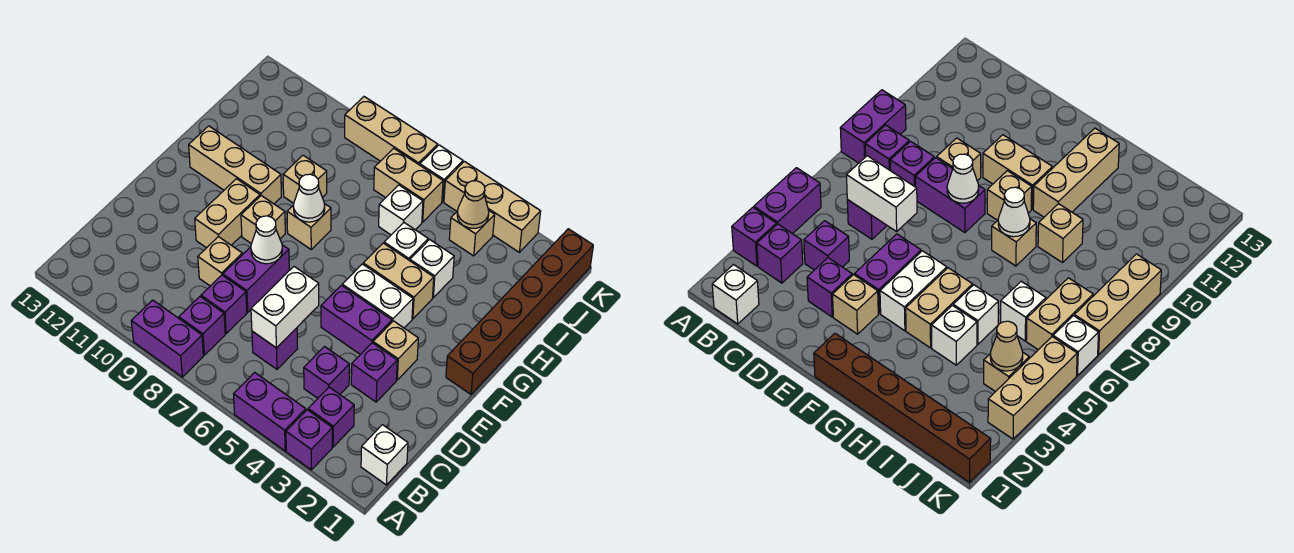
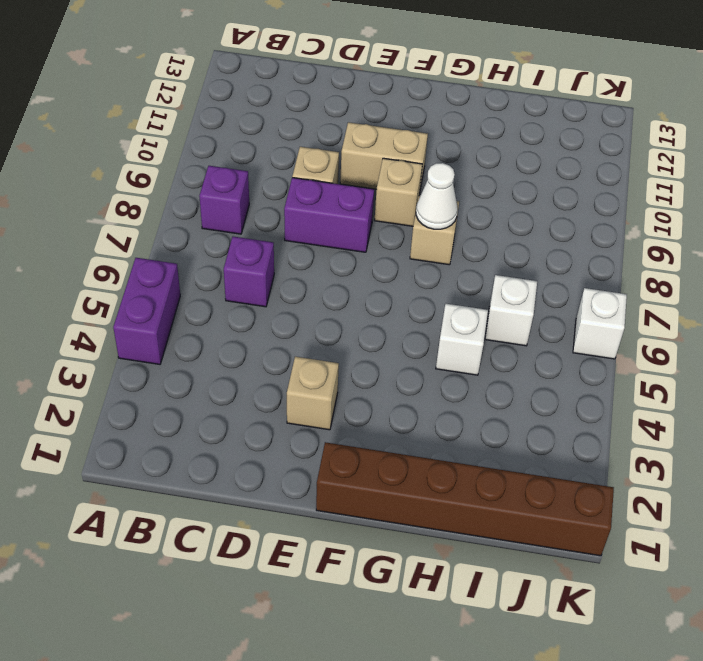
none -> purple brick A3 level 1
none -> purple brick A8:A9 level 1
none -> white brick B1 level 1
none -> purple brick B3 level 1

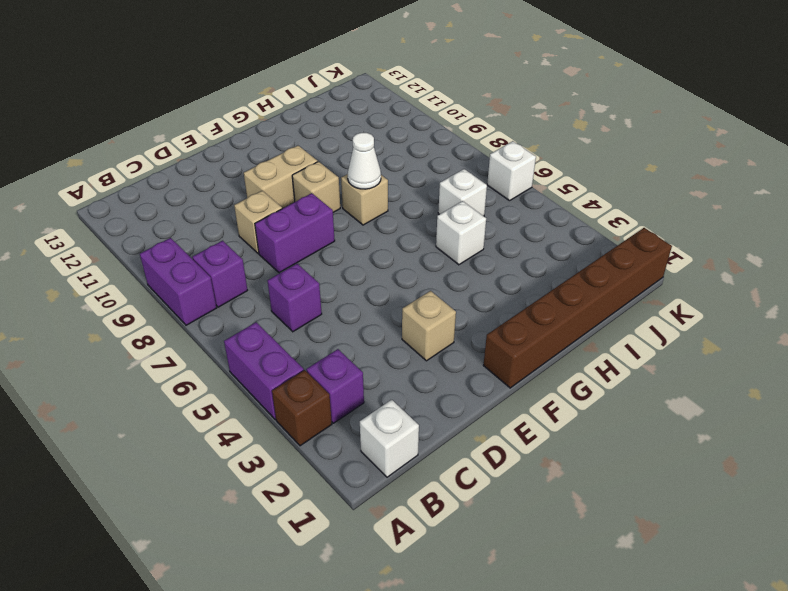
brown brick A3 level 1 -> purple brick A3 level 1
none -> purple brick C4 level 1
none -> purple brick C8 level 1
none -> purple brick D3 level 1
none -> purple brick E4:E5 level 1

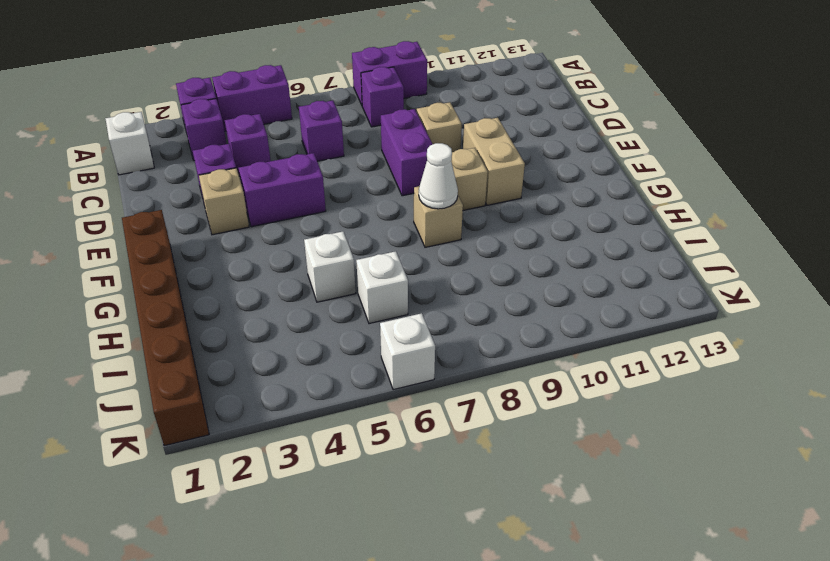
none -> purple brick C8 level 1
none -> white brick F4:F5 level 1
none -> tan brick G4:G5 level 1
none -> tan brick G10:G12 level 1

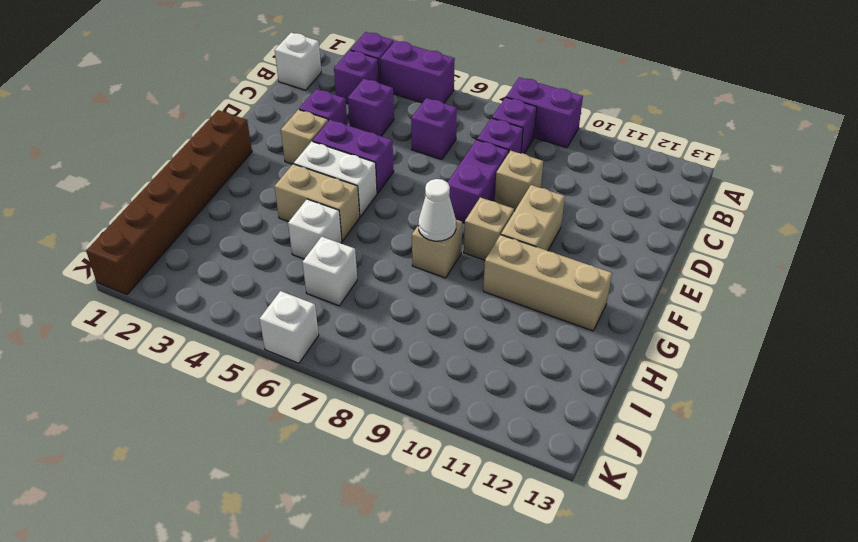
none -> white brick H4 level 1
none -> tan brick H9 level 1
none -> tan brick J4 level 1
none -> tan brick J6:J7 level 1

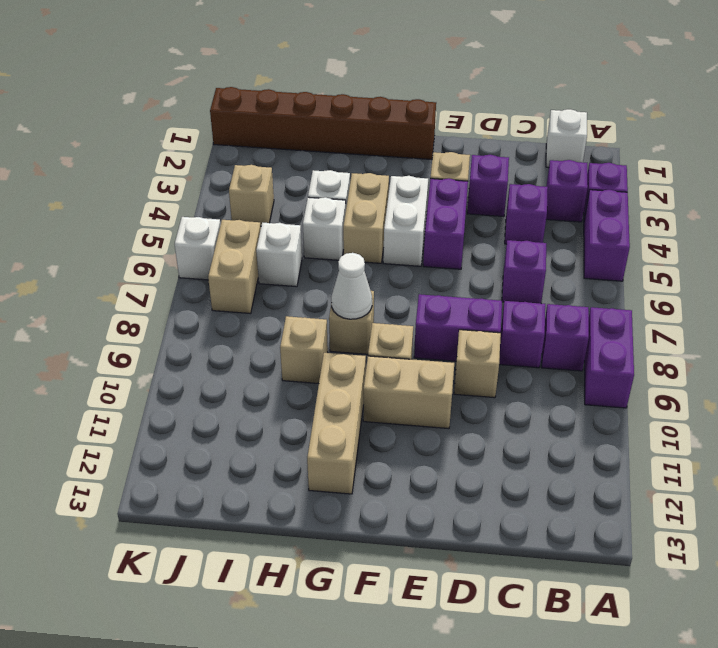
none -> tan brick K3:K5 level 1
none -> tan brick K7:K9 level 1
none -> white brick C6:D6 level 2
none -> white cone E8 level 2

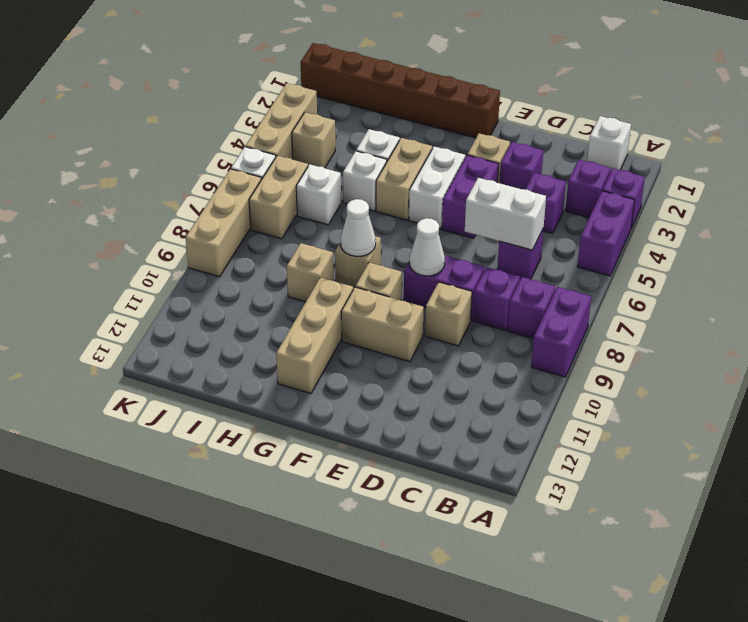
none -> tan cone J4 level 2

